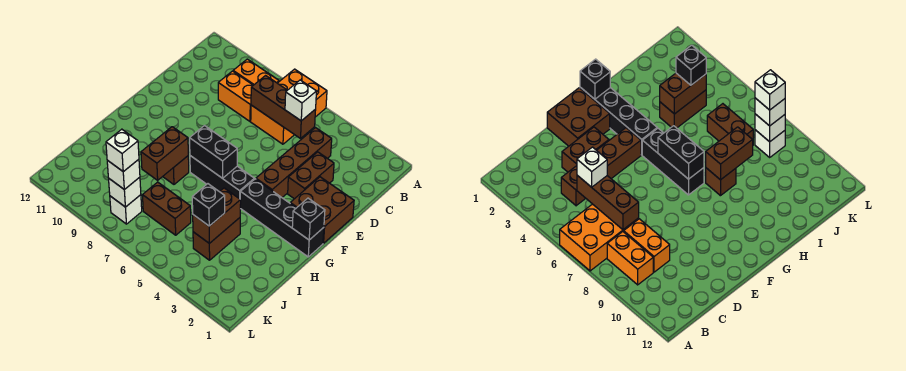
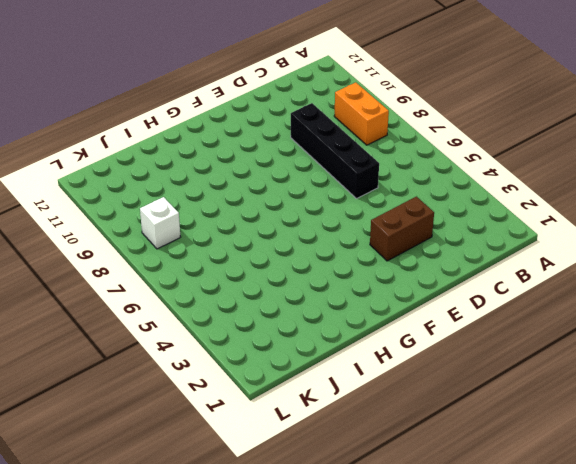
black brick D6:D9 level 1 -> black brick G1:G4 level 1
none -> orange brick A6:C7 level 1
none -> brown brick C4:F4 level 1
none -> orange brick C8:C9 level 1

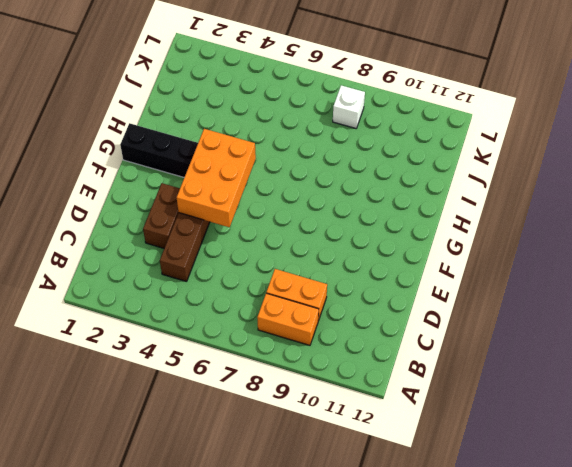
orange brick E4:G5 level 2 -> orange brick A6:C7 level 1
none -> brown brick E1:F2 level 1
none -> black brick G5:G7 level 1
none -> brown brick H8 level 1

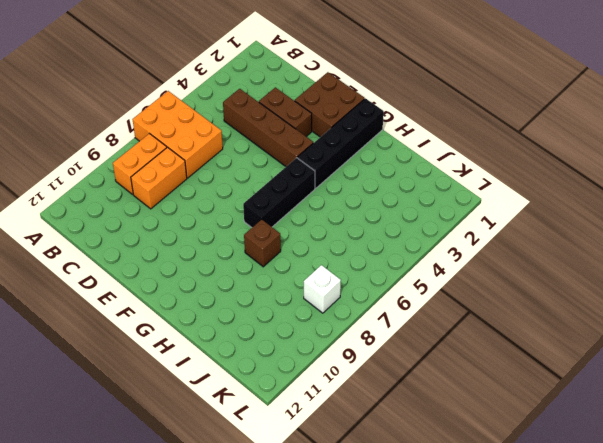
none -> brown brick I4:J4 level 1
none -> brown brick J6:J7 level 1
none -> brown brick C5:C7 level 2

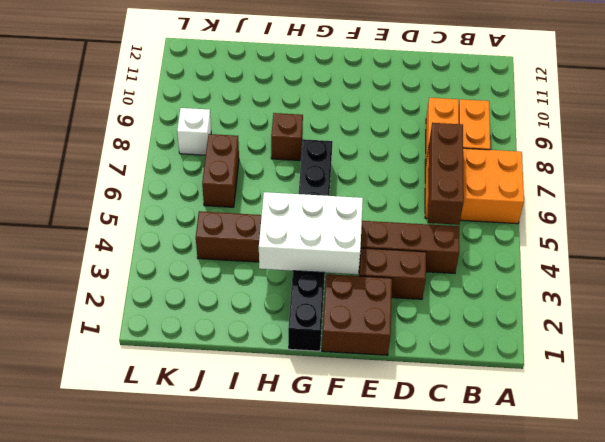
white brick F3:H4 level 2 -> none
none -> black brick G1 level 2
none -> black brick G6:G7 level 2
none -> brown brick H8:I8 level 2

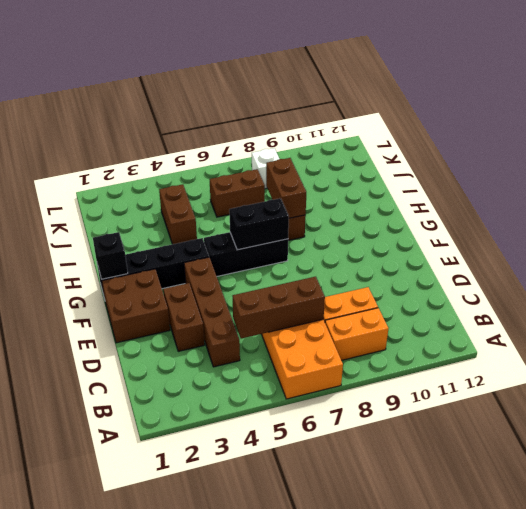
none -> brown brick I4:J4 level 2
none -> white brick K8 level 2
none -> white brick C5 level 3

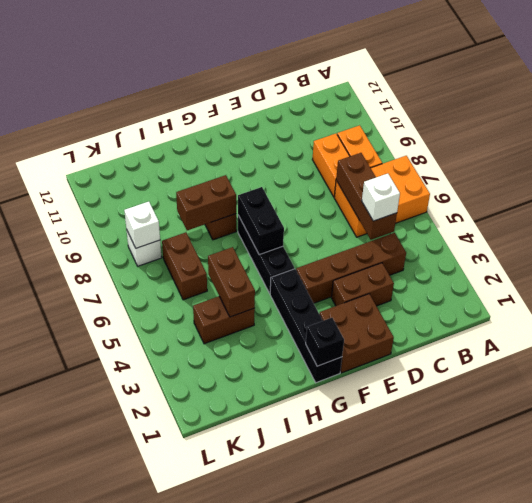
brown brick I4:I5 level 2 -> brown brick I4:J4 level 2
none -> black brick J4 level 3
none -> white brick K8 level 3
none -> white brick K8 level 4

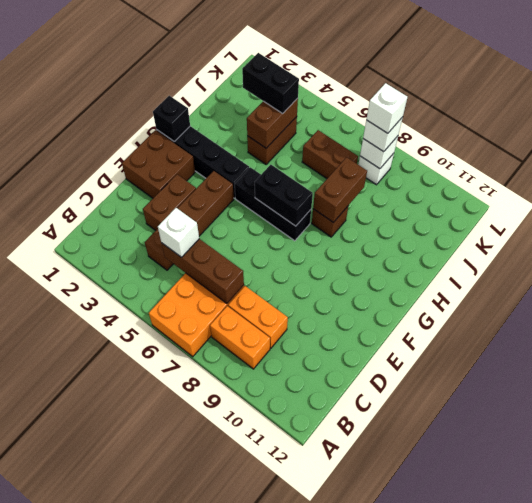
black brick J3:J4 level 3 -> black brick J4 level 3

